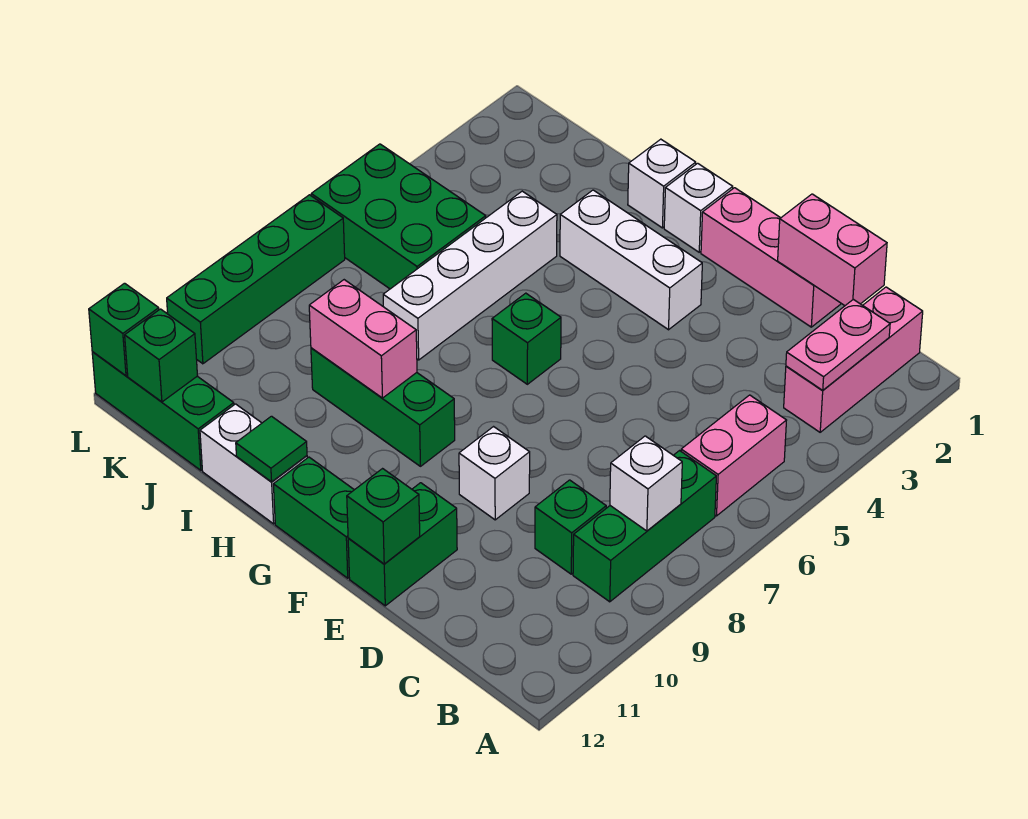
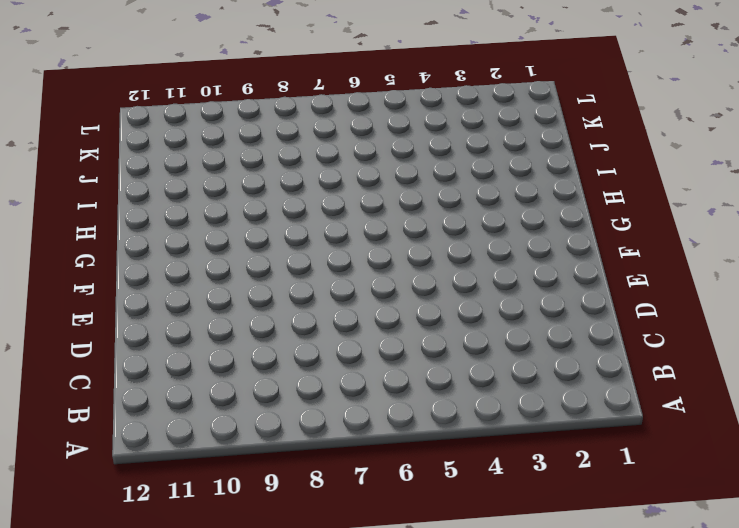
none -> pink brick B1:B3 level 1
none -> pink brick B5:B6 level 1
none -> green brick B7:B9 level 1

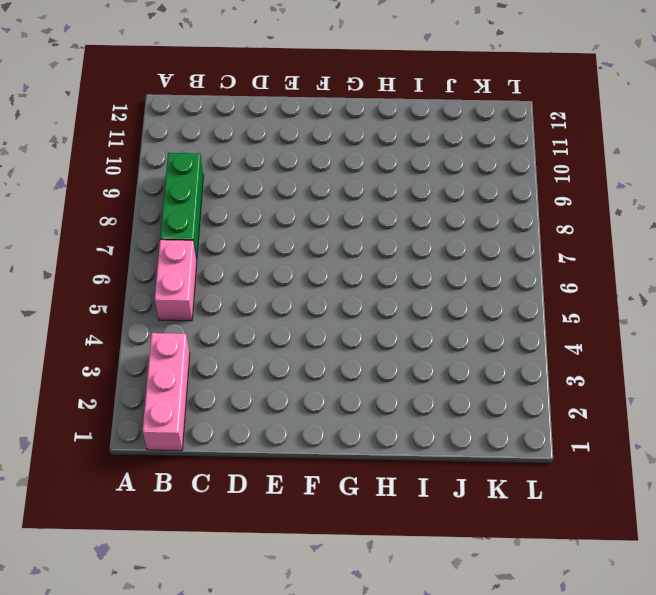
none -> green brick C9 level 1
none -> pink brick D1:F1 level 1
none -> white brick E9 level 1

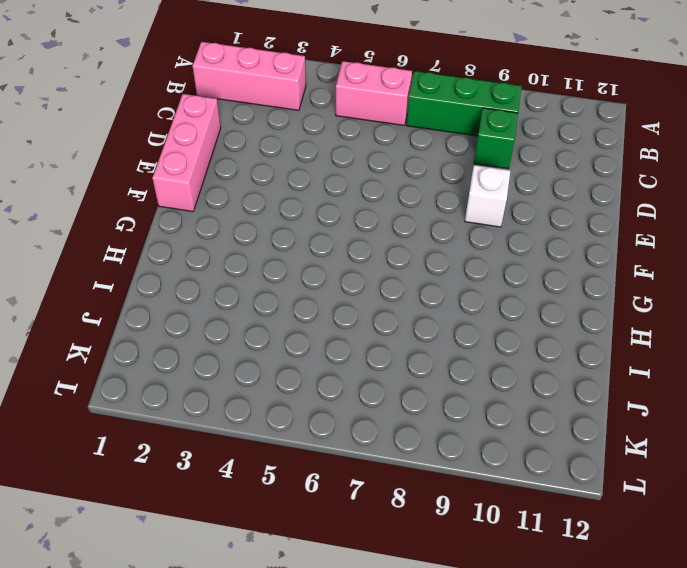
none -> green brick E11:E12 level 1
none -> white brick F3:H3 level 1
none -> green brick F12:G12 level 1

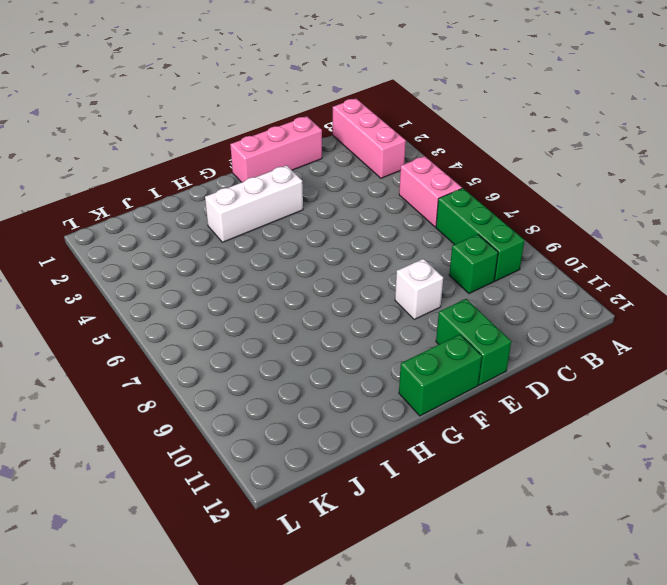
none -> white brick G1 level 1
none -> green brick G6 level 1
none -> green brick G9:I9 level 1

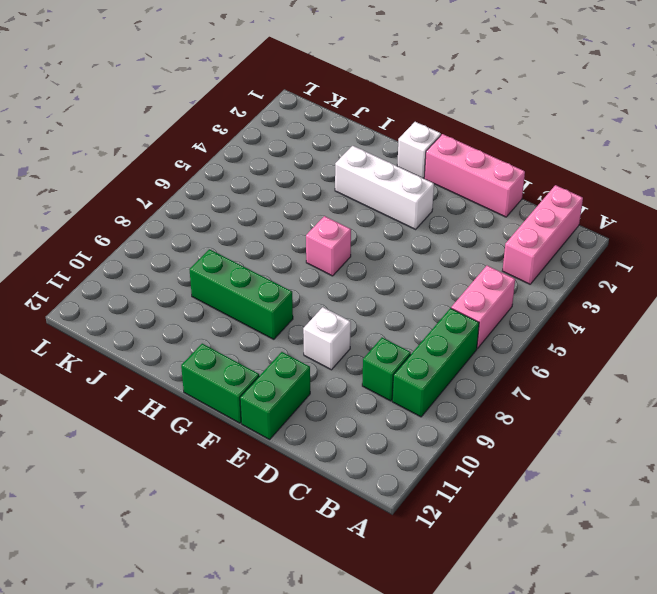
pink brick G6 level 1 -> green brick G6 level 1
none -> white brick H1 level 1
none -> white brick H12:I12 level 1
none -> white brick I4:I7 level 1

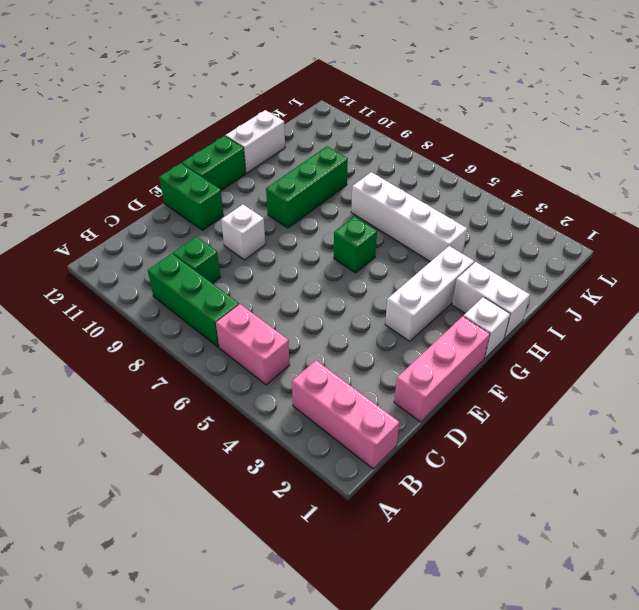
white brick H1:H2 level 1 -> white brick H1 level 1
none -> green brick J5:L6 level 1
none -> green brick J12:L12 level 1
none -> green brick L7:L10 level 1

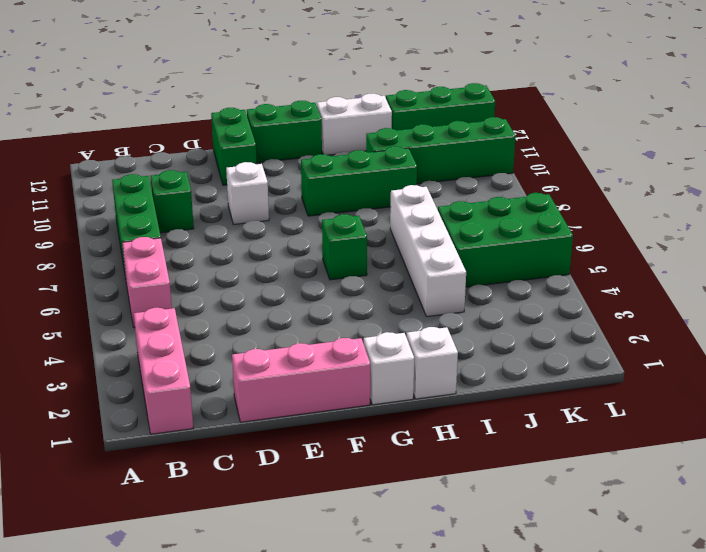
green brick I10:L10 level 1 -> green brick L7:L10 level 1
none -> white brick F3:H3 level 1
none -> pink plate B2:B3 level 2
none -> white brick B8 level 2

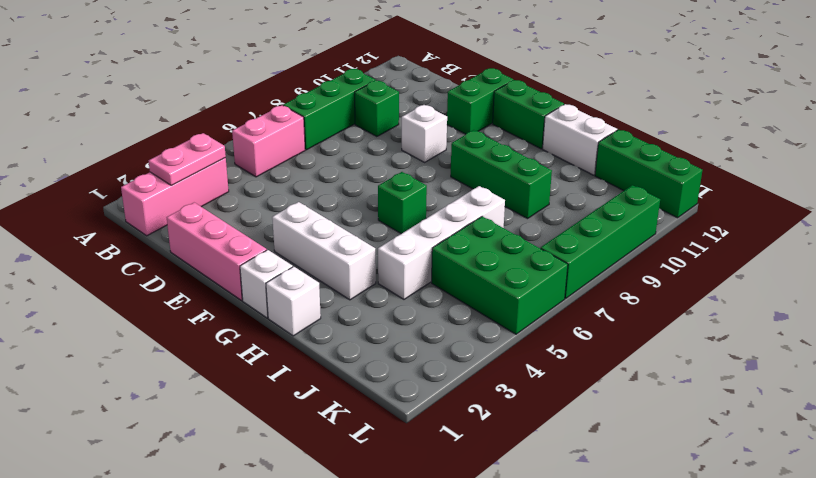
none -> white brick B8 level 2
none -> pink brick C1:D1 level 2
none -> green brick E12 level 2

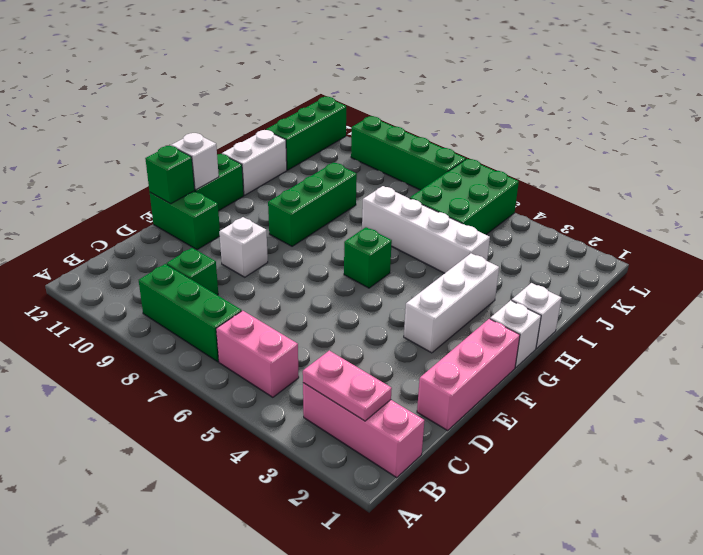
white brick F12 level 2 -> white brick B8 level 2
none -> pink brick C1:D1 level 2
none -> pink brick H9:I9 level 2
none -> green tile H12 level 2

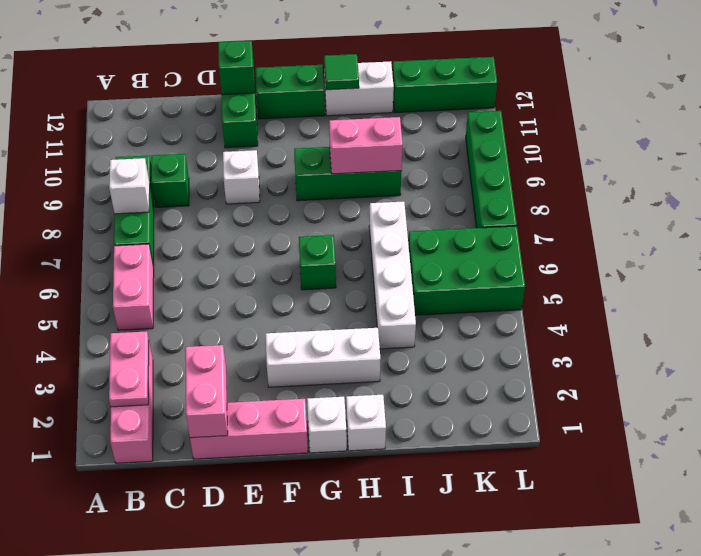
pink brick D1:D2 level 2 -> pink brick C1:D1 level 2
none -> green brick K12 level 2
none -> green brick L12 level 2

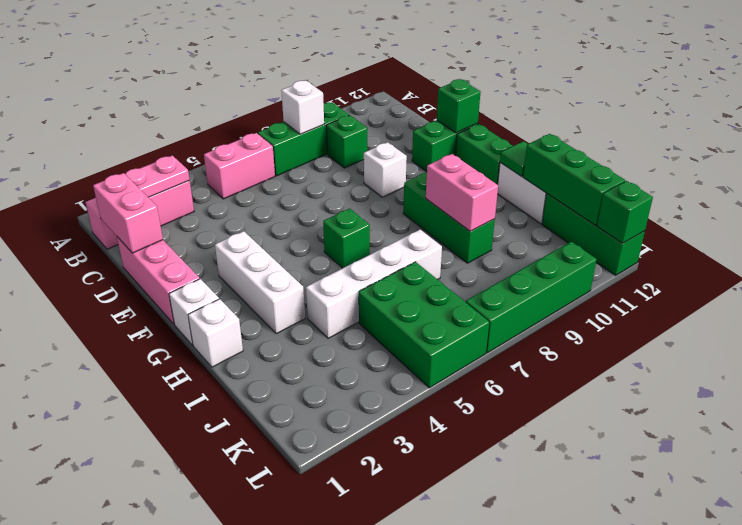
green brick I12:K12 level 2 -> green brick K12 level 2

